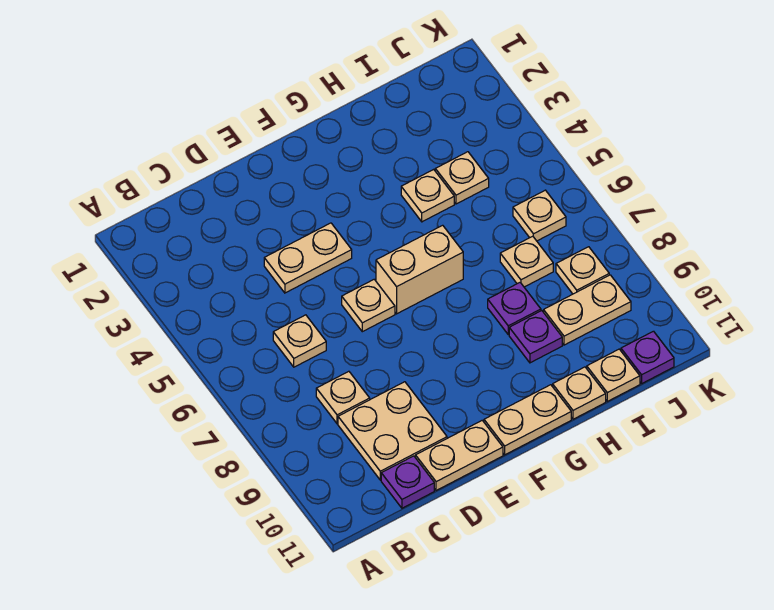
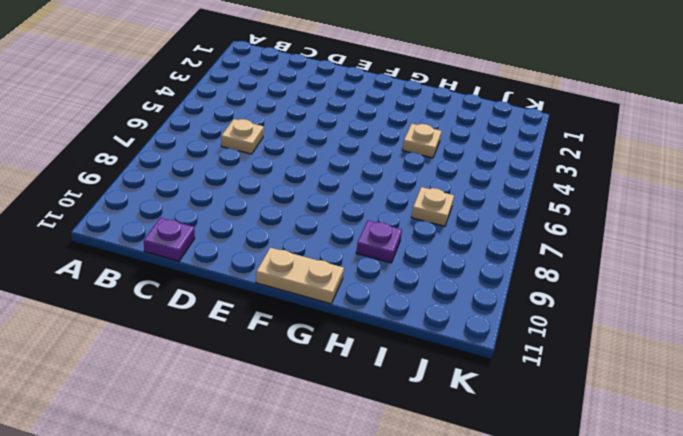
none -> tan plate C8 level 1
none -> tan plate C9:D10 level 1
none -> tan plate D4:E4 level 1

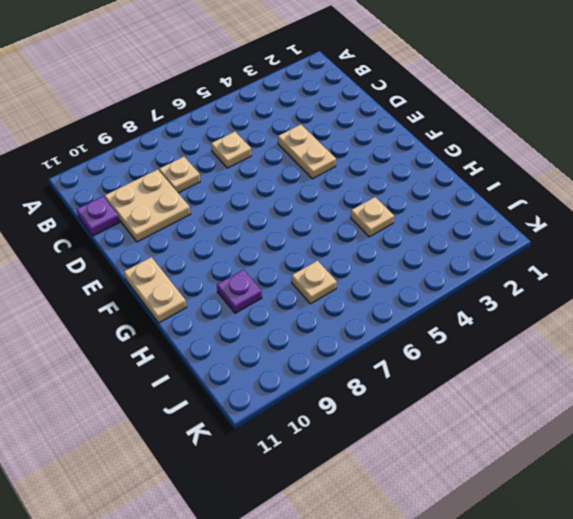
none -> tan plate D11:E11 level 1
none -> tan plate E6 level 1
none -> tan brick F6:G6 level 1

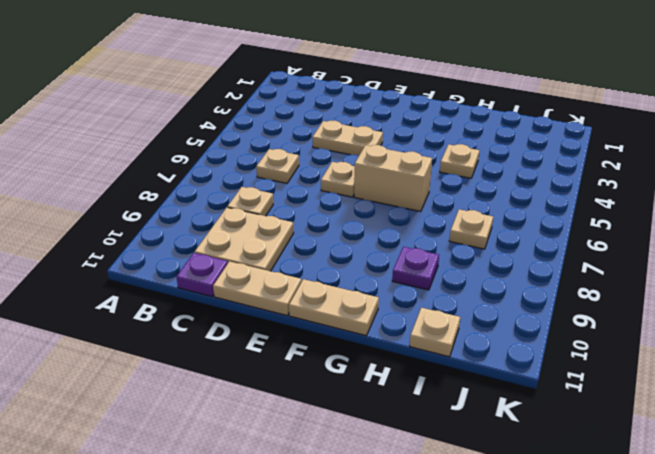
none -> purple plate H8 level 1
none -> tan plate H11 level 1
none -> tan plate I4 level 1

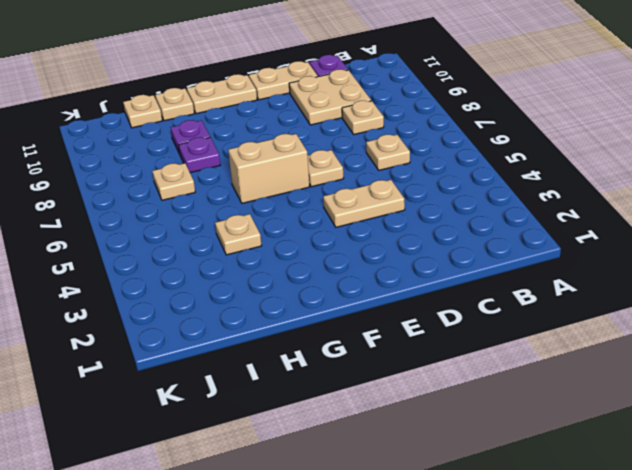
none -> tan plate I4 level 1
none -> tan plate I9:J9 level 1
none -> tan plate J6 level 1

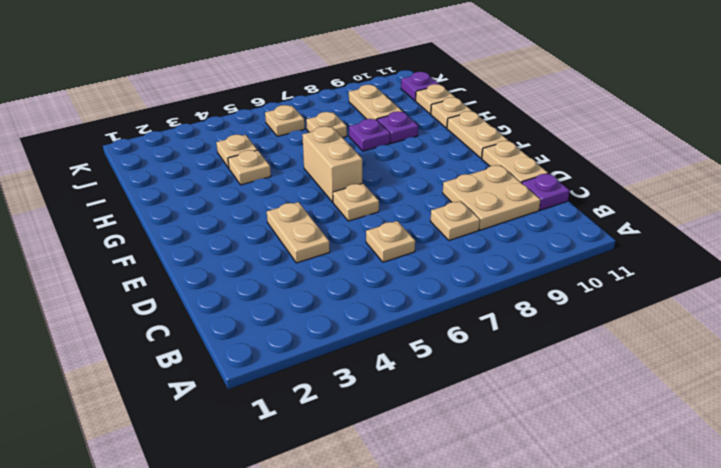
none -> tan plate J8 level 1

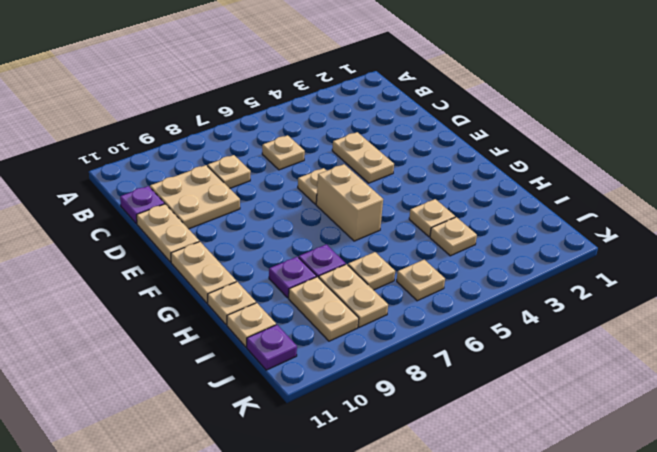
tan plate I8:J8 level 1 -> tan plate J8 level 1

